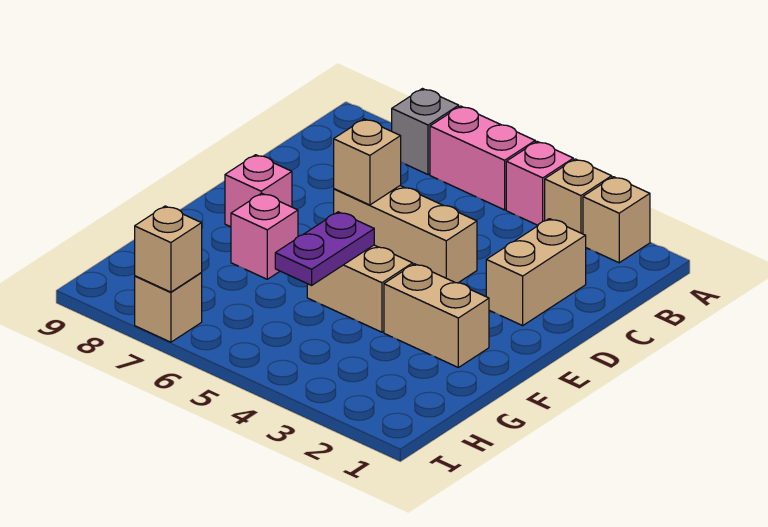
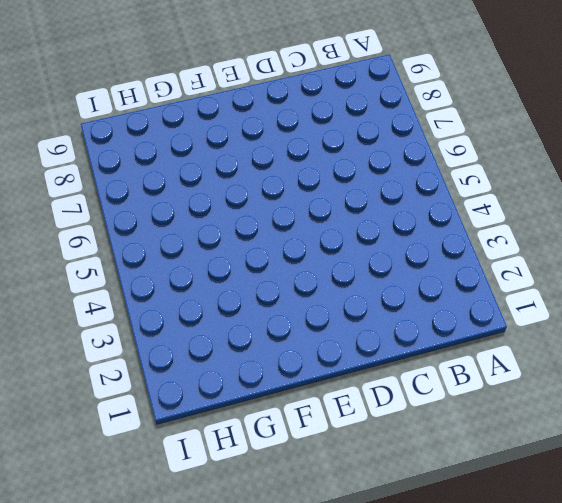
none -> tan brick A2 level 1
none -> tan brick A3 level 1
none -> pink brick A4 level 1

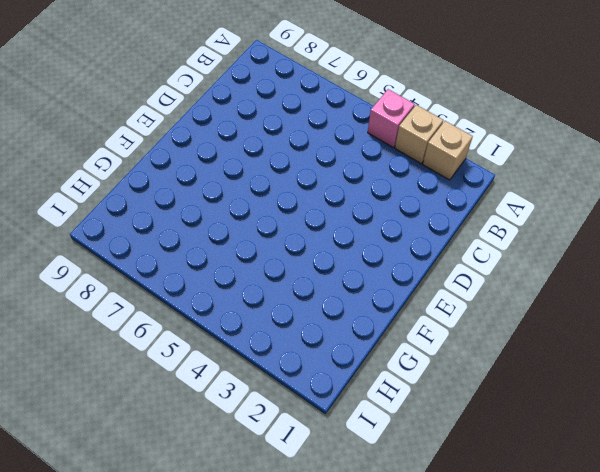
none -> pink brick A5:A6 level 1
none -> grey brick A7 level 1
none -> tan brick C2:D2 level 1

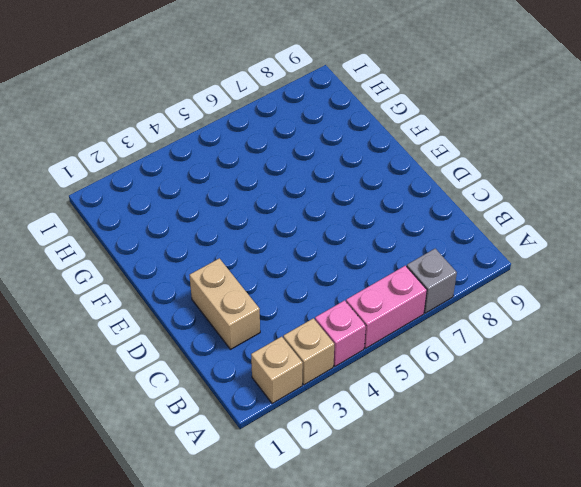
none -> tan brick D4:D6 level 1
none -> pink brick E8 level 1
none -> tan brick F2:F3 level 1

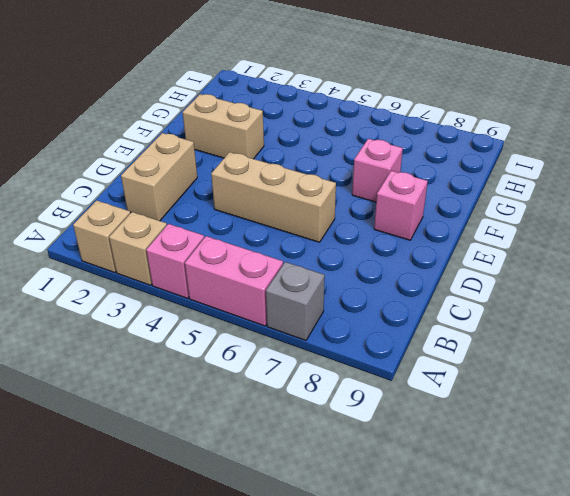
none -> tan brick F4:F5 level 1
none -> tan brick I7 level 1
none -> tan brick D6 level 2

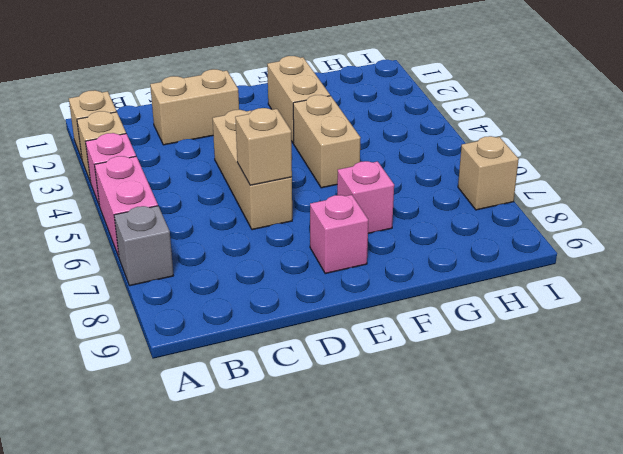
none -> purple plate F5:G5 level 2
none -> tan brick I7 level 2

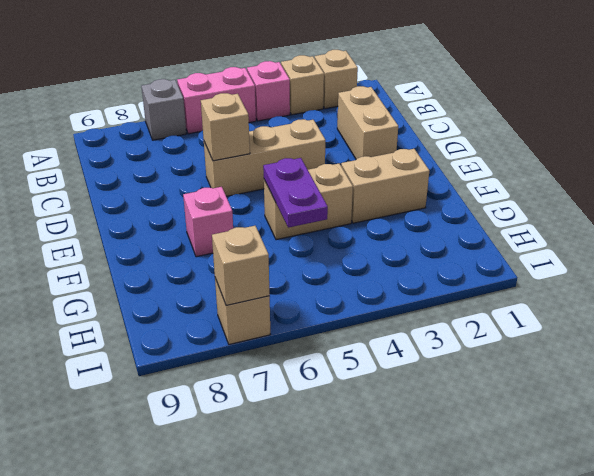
none -> pink brick E8 level 1

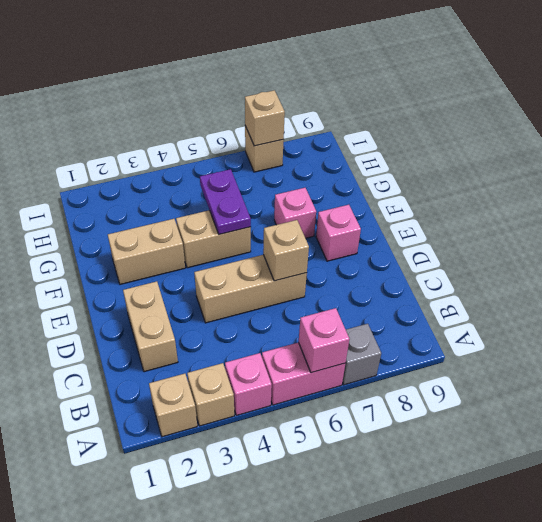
pink brick A6 level 2 -> none

